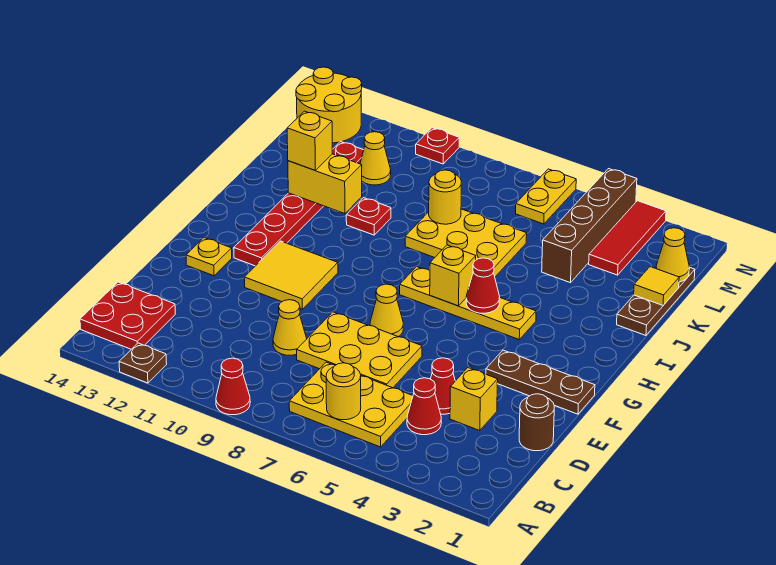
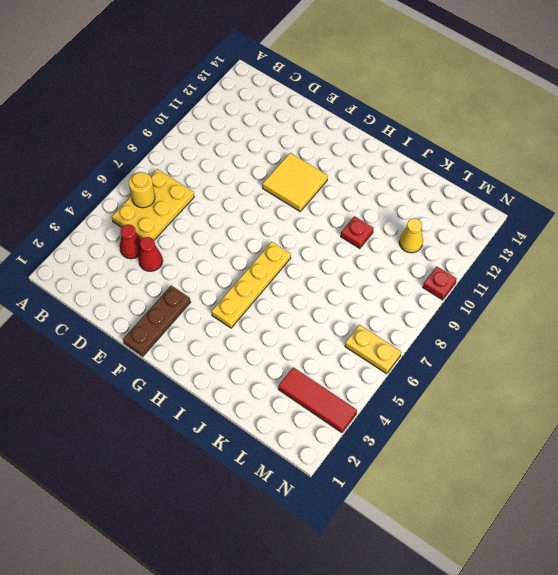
none -> red cone A9 level 1
none -> brown plate A12 level 1
none -> red plate B13:C14 level 1
none -> brown round brick D1 level 1

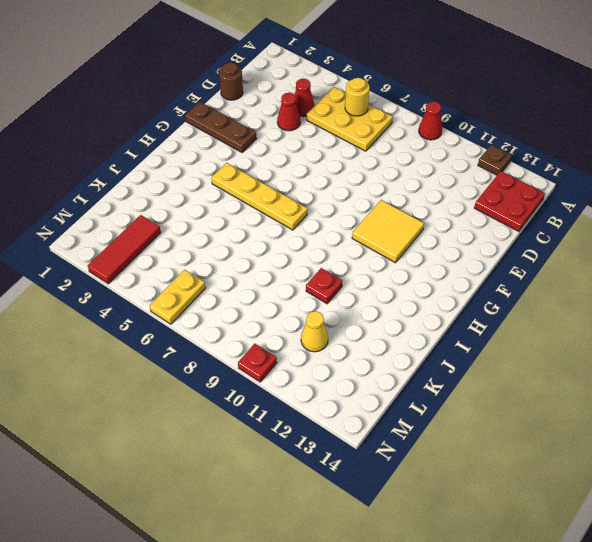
none -> yellow brick D3 level 1
none -> yellow plate D6:E8 level 1
none -> yellow cone D9 level 1
none -> yellow cone F7 level 1

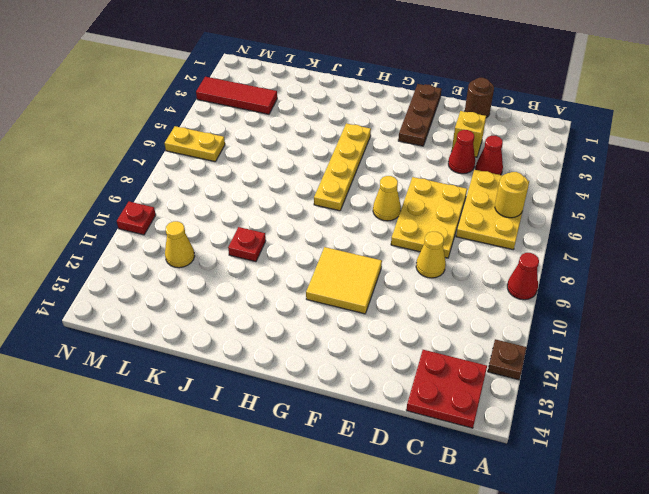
none -> yellow plate F13 level 1
none -> red plate G12:L12 level 1
none -> brown plate J1:L1 level 1
none -> yellow plate J6:K8 level 1

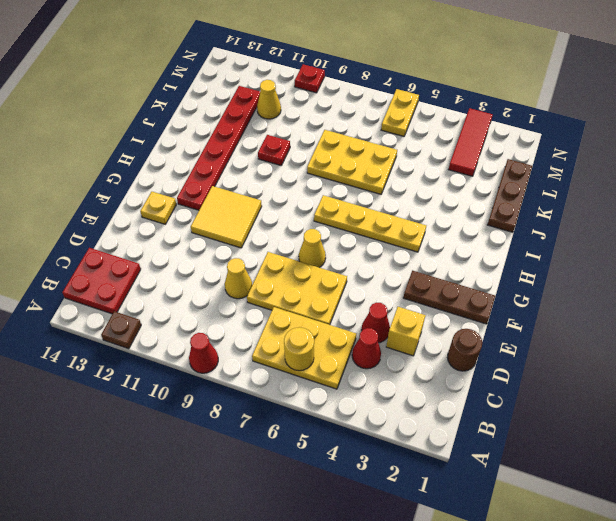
none -> brown brick K4:N4 level 1
none -> yellow round brick M13:N14 level 1
none -> red cone H5 level 2
none -> yellow brick H6 level 2

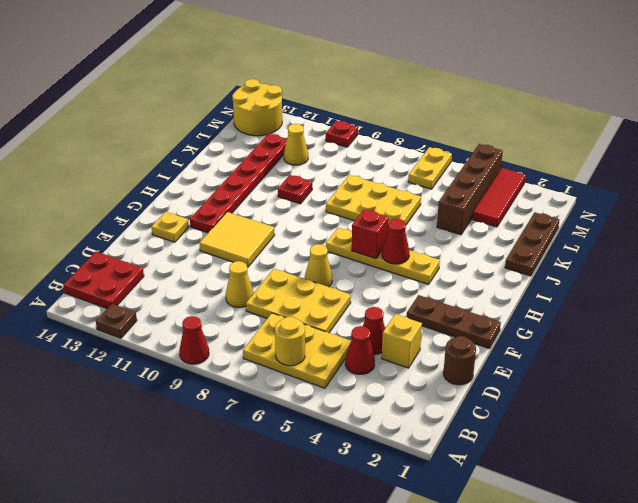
red brick H6 level 2 -> yellow brick H6 level 2
none -> yellow brick J11:J12 level 2
none -> yellow tile K1 level 2
none -> yellow round brick K8 level 2
none -> yellow cone L1 level 2

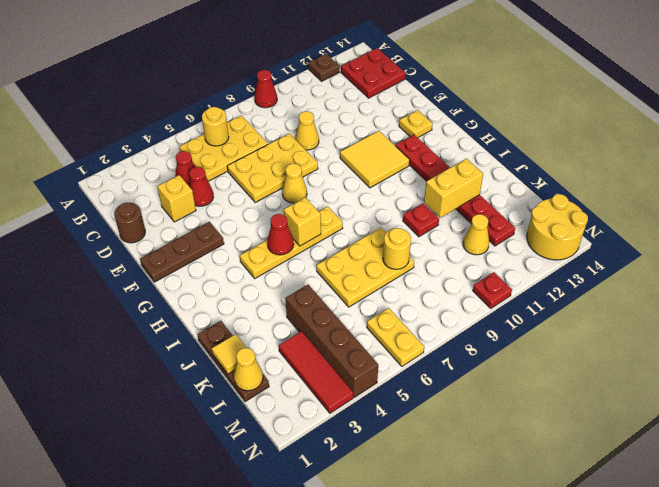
none -> yellow brick J12 level 3

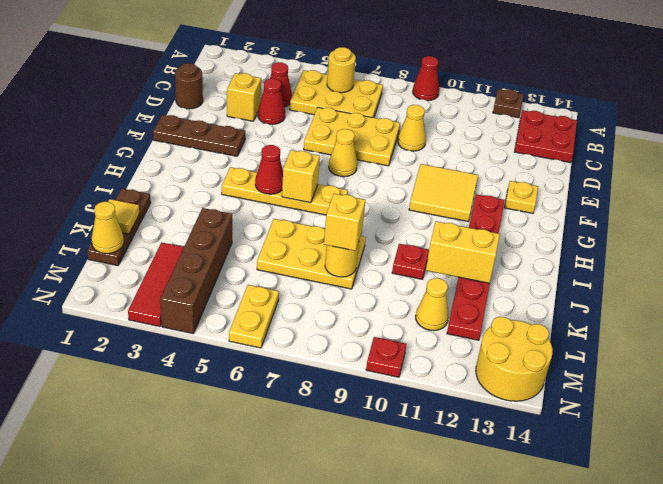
yellow brick K8 level 3 -> yellow brick J12 level 3

